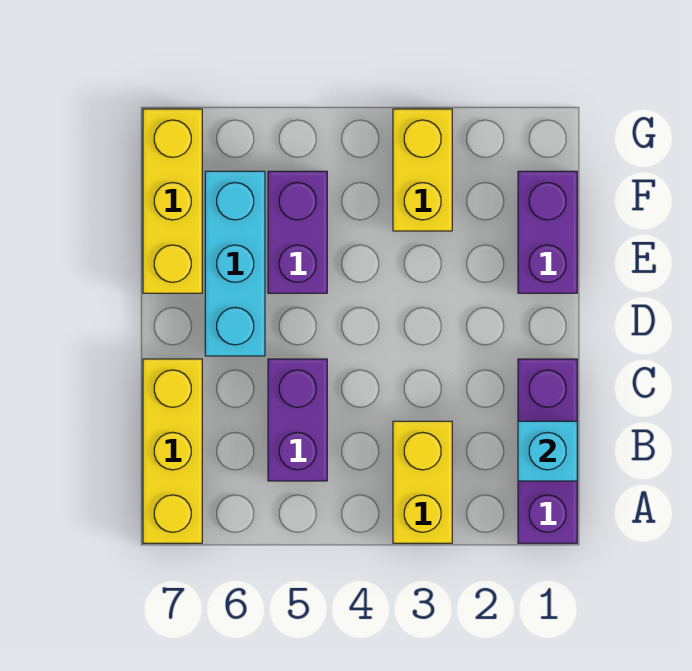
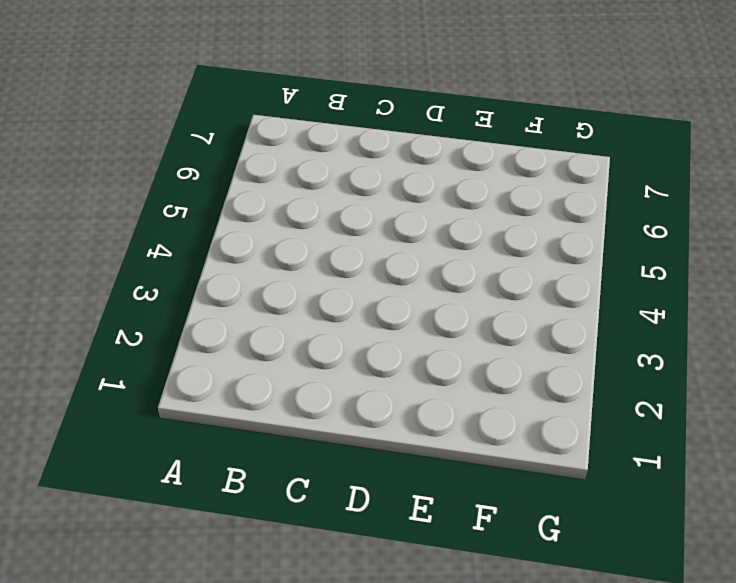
none -> purple brick A1:C1 level 1
none -> yellow brick A3:B3 level 1

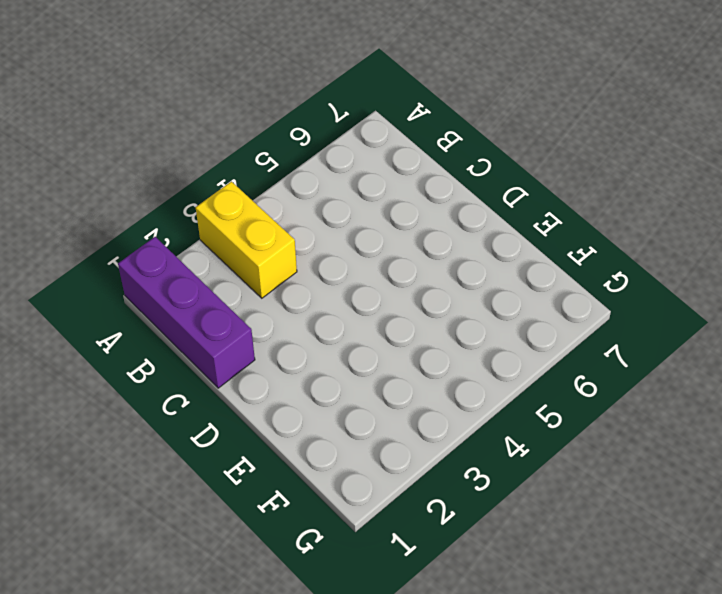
none -> yellow brick A7:C7 level 1
none -> purple brick B5:C5 level 1

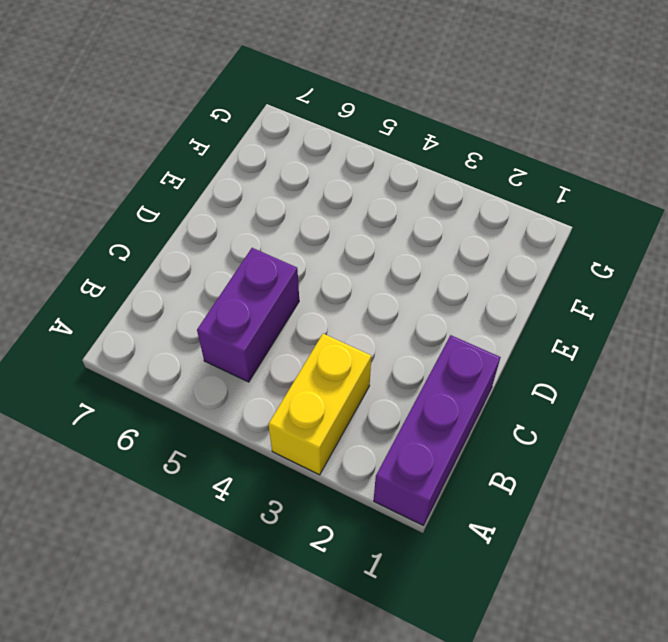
none -> yellow brick A7:C7 level 1
none -> cyan brick D6:F6 level 1

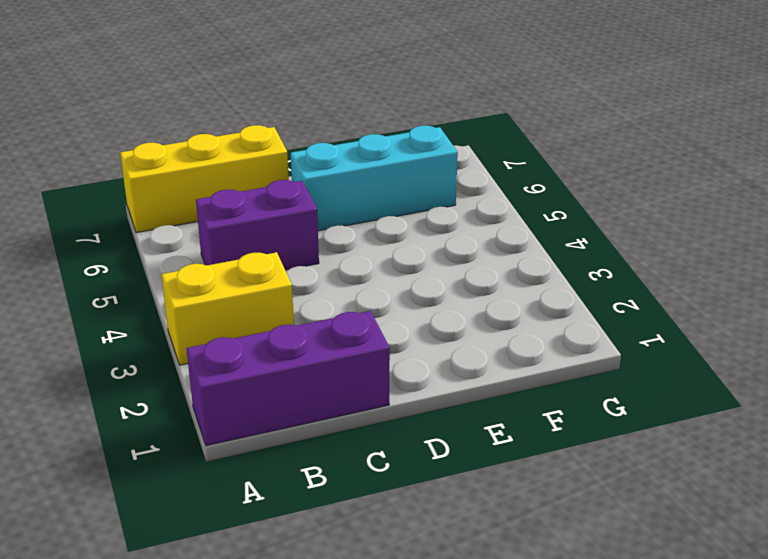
none -> purple brick E1:F1 level 1
none -> purple brick E5:F5 level 1

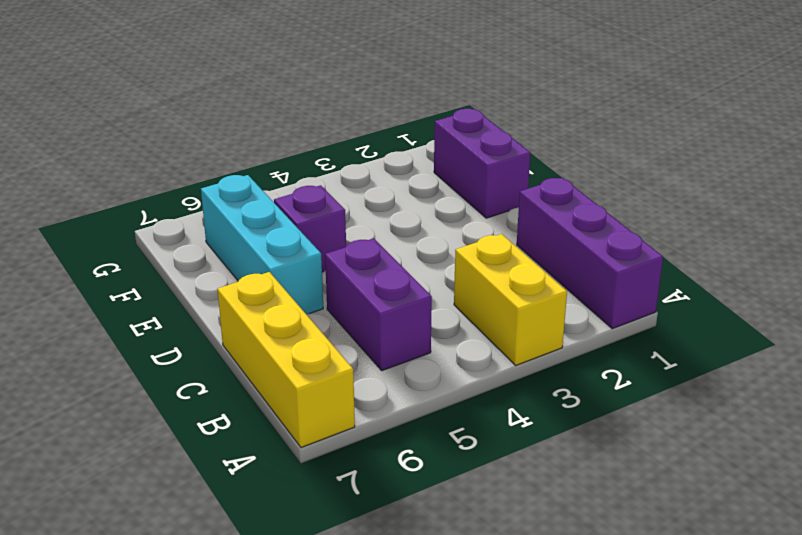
purple brick E5 level 1 -> purple brick E5:F5 level 1
none -> yellow brick E7:G7 level 1
none -> yellow brick F3:G3 level 1

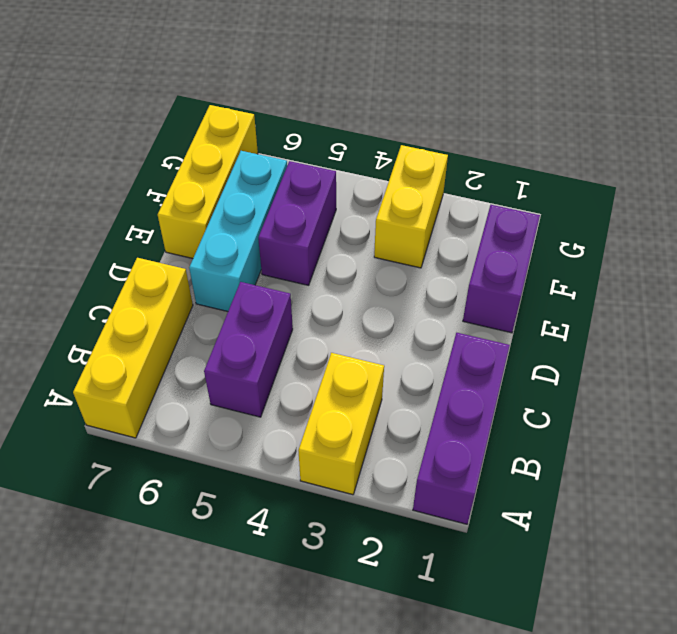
none -> cyan brick B1 level 2

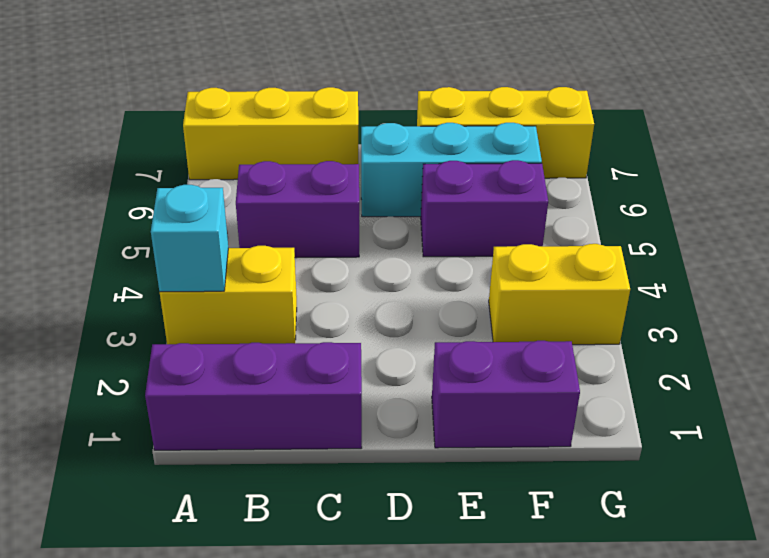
cyan brick A3 level 2 -> cyan brick B1 level 2

